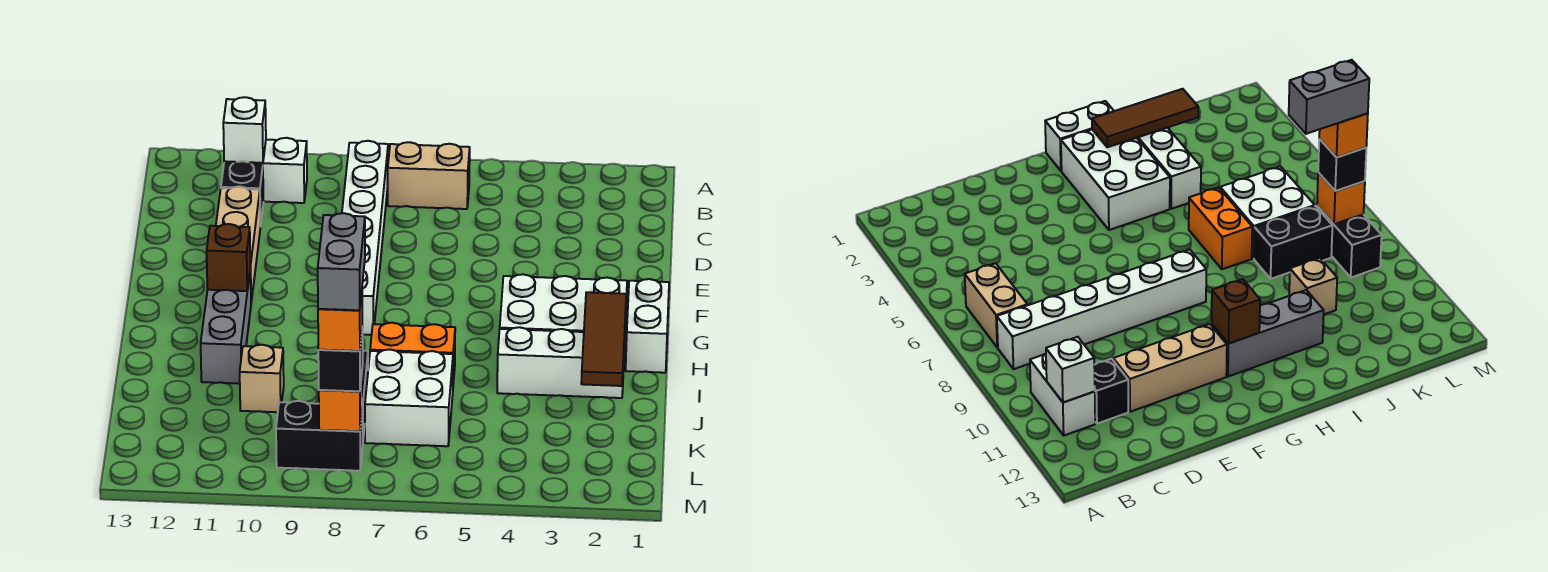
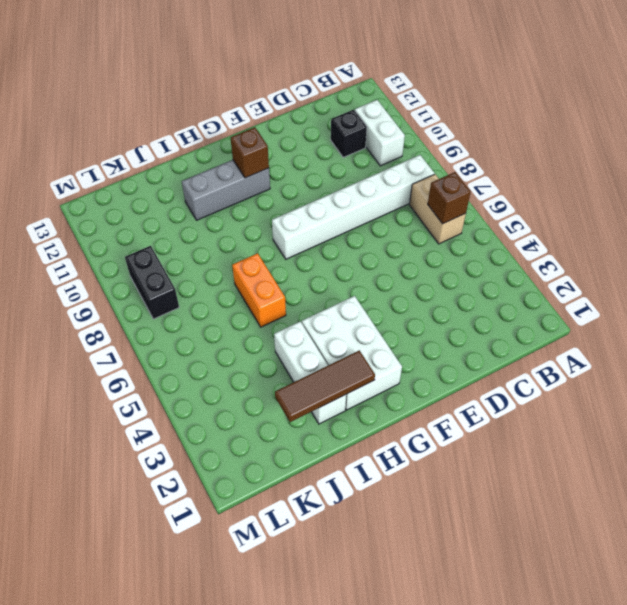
brown brick B6 level 2 -> none
none -> tan brick D11:F11 level 1
none -> white brick G1:H1 level 1
none -> white brick J6:K7 level 1

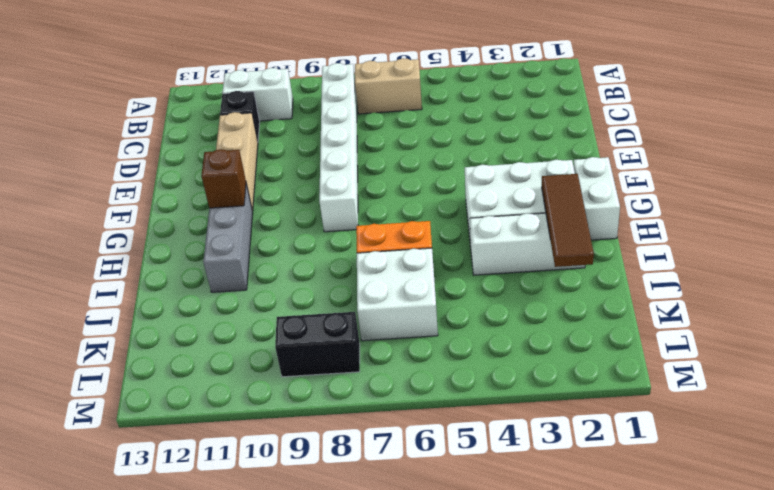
none -> black brick J8:K8 level 1
none -> tan brick J10 level 1
none -> white brick B11 level 2

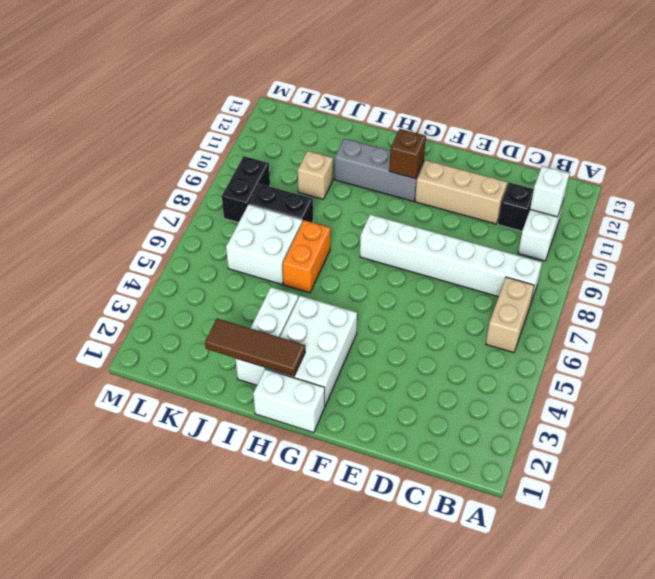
none -> orange brick L8 level 2
none -> black brick L8 level 3
none -> orange brick L8 level 4

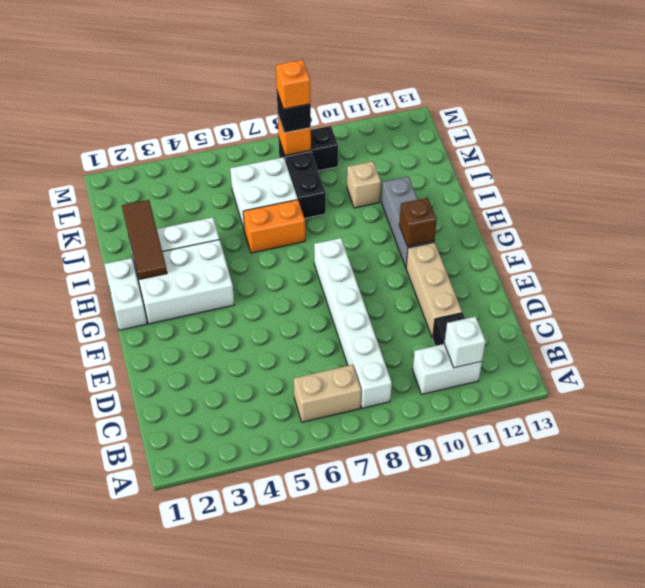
none -> grey brick K8:L8 level 5

